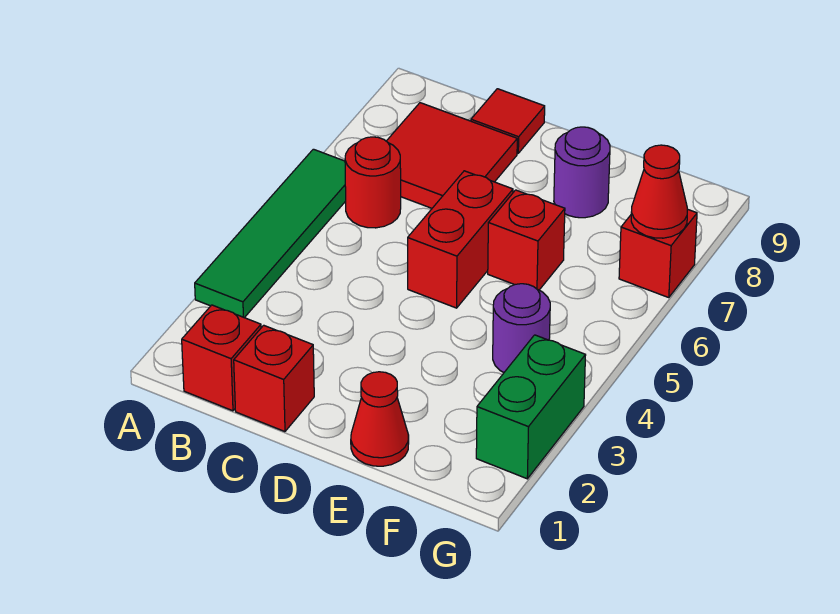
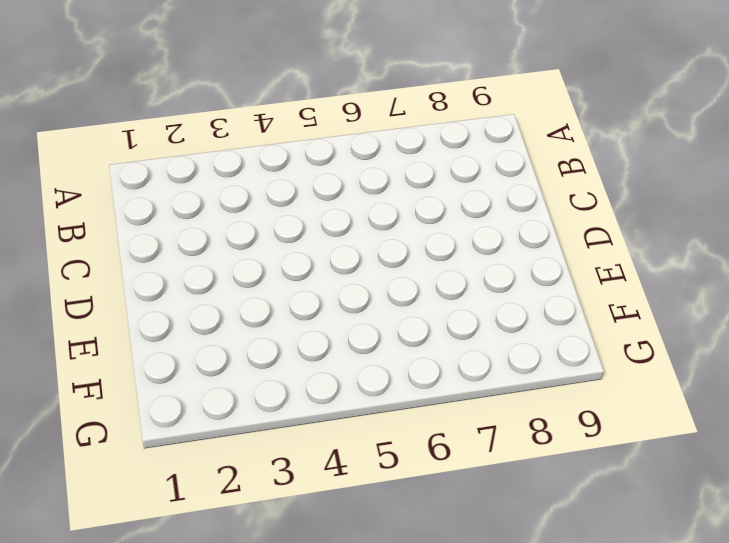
none -> green tile A3:A6 level 1
none -> red brick B1 level 1
none -> red round brick B6 level 1

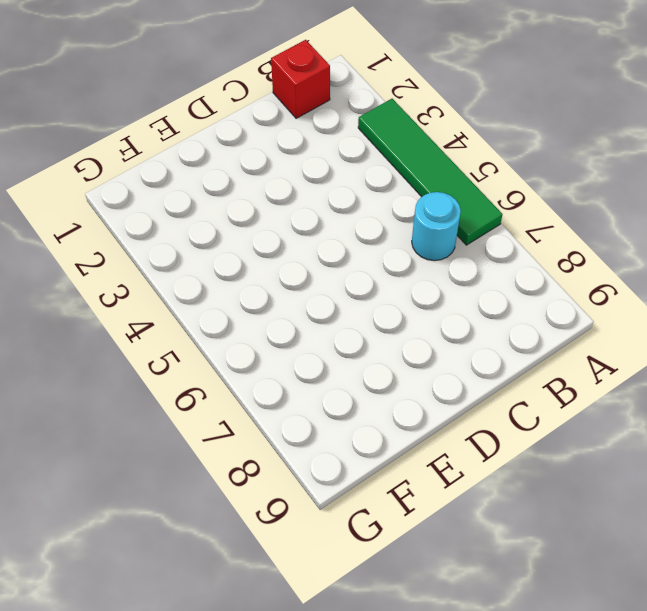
cyan round brick B6 level 1 -> red round brick B6 level 1
none -> red tile B7:C8 level 1
none -> red brick C1 level 1
none -> red tile C9 level 1

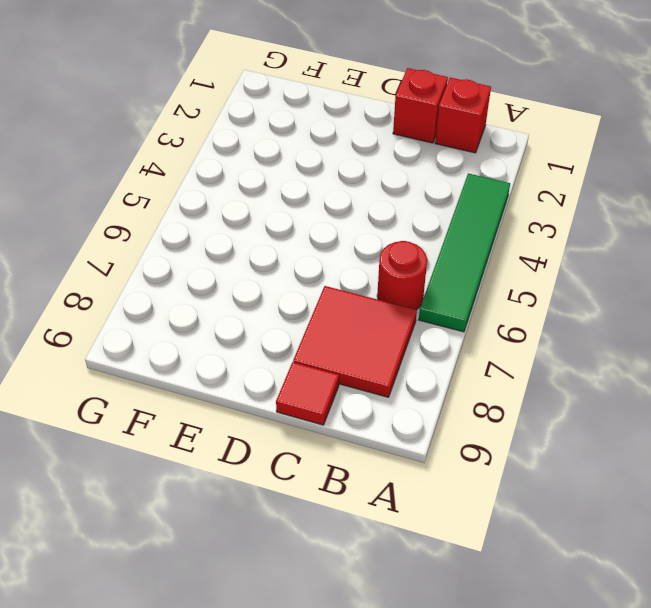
none -> red brick D5:D6 level 1
none -> red cone E1 level 1
none -> red brick E6 level 1

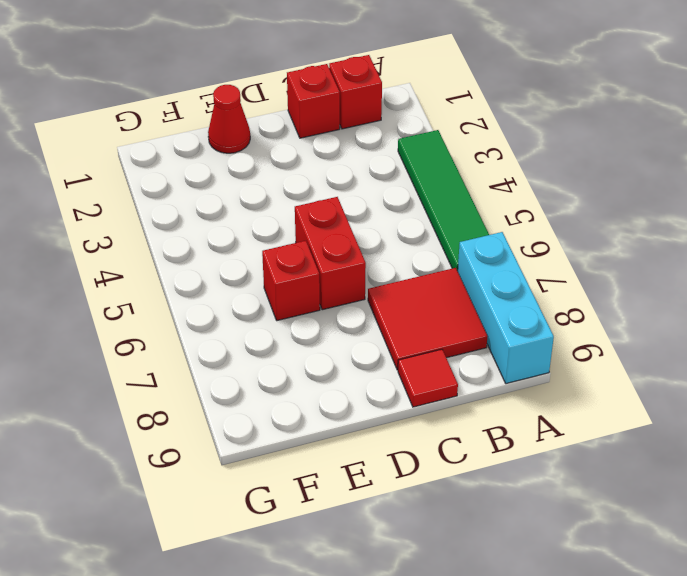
cyan brick A7:A9 level 1 -> none
none -> red round brick B6 level 1
none -> purple round brick E8 level 1
none -> purple round brick F4 level 1

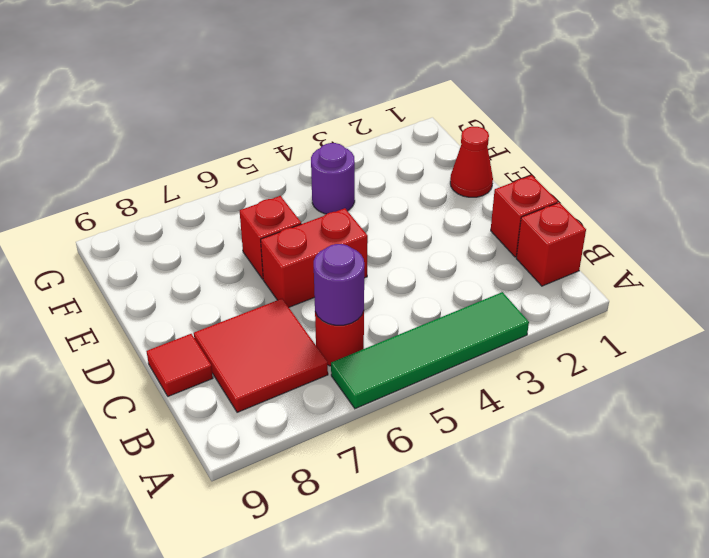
purple round brick B6 level 2 -> purple round brick E8 level 1
none -> green brick G2:G3 level 1
none -> red brick G7 level 1
none -> red cone G7 level 2

